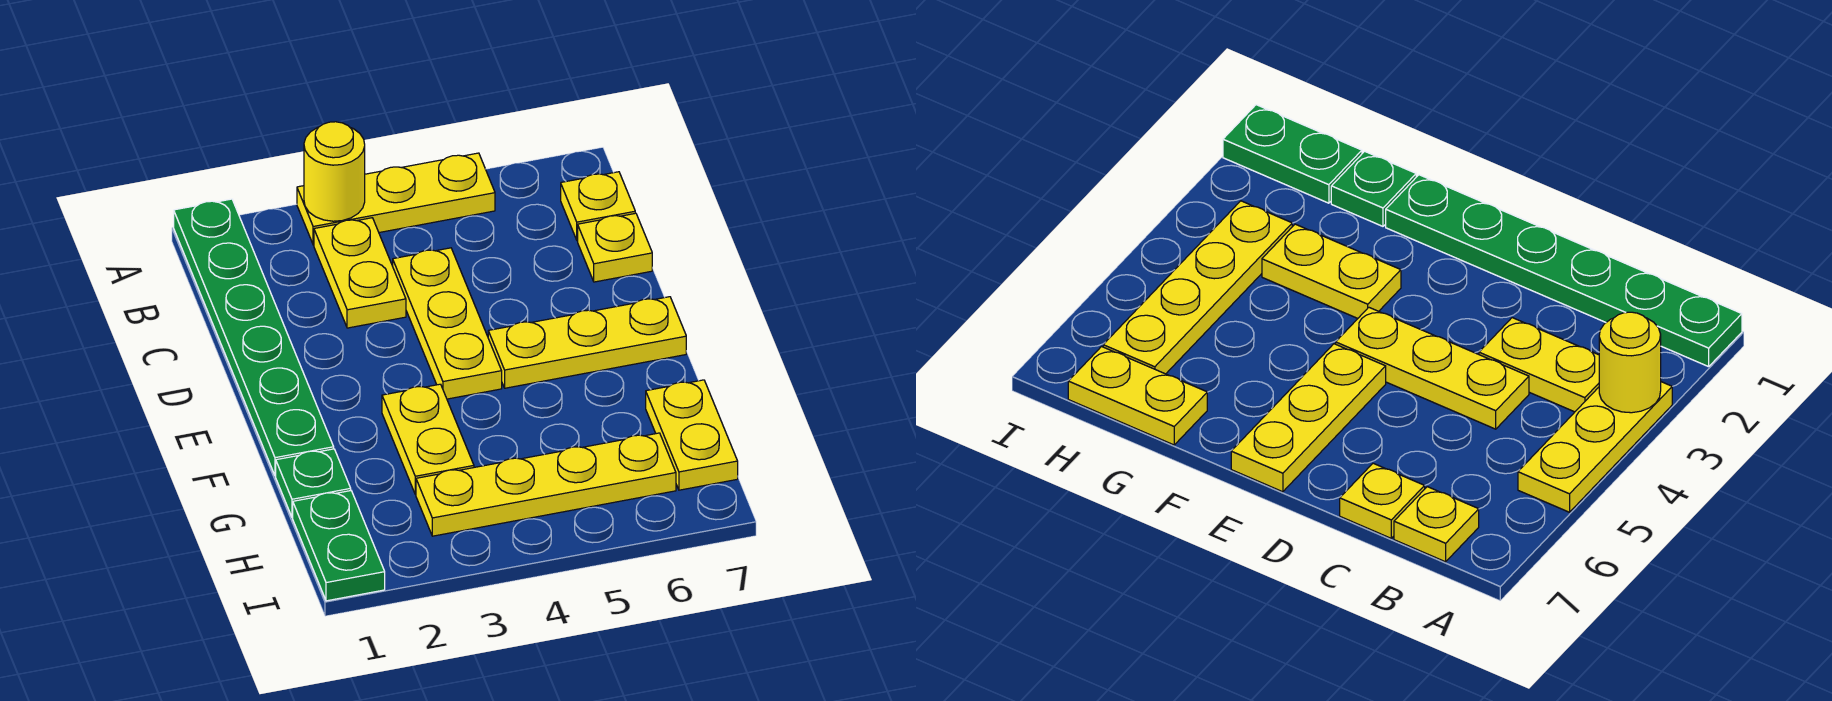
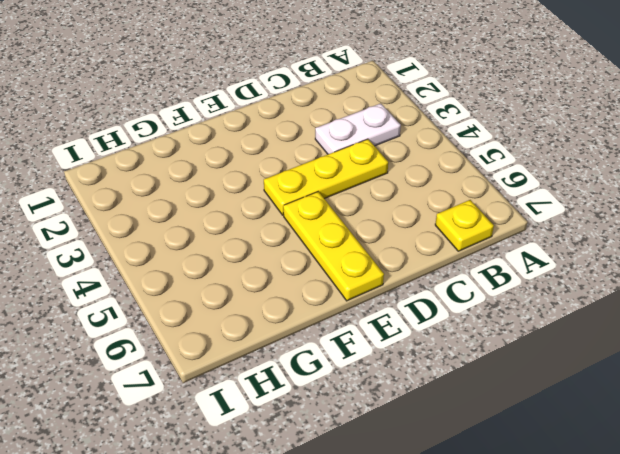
white plate B3:C3 level 1 -> yellow plate B3:C3 level 1
none -> green plate A1:F1 level 1
none -> yellow plate A3:A5 level 1
none -> yellow plate C7 level 1

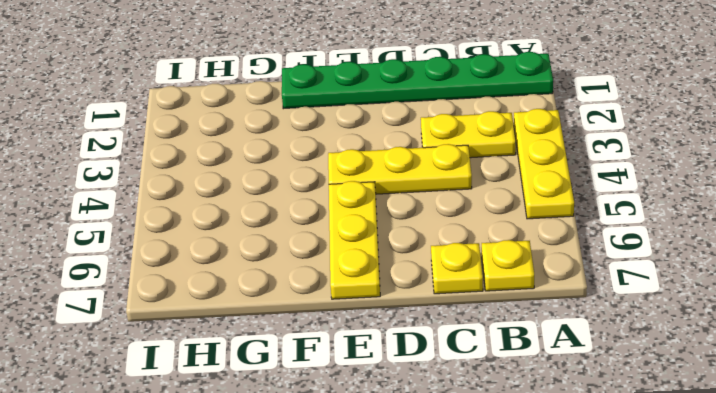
none -> yellow plate F3:G3 level 1
none -> green plate G1 level 1
none -> yellow plate G7:H7 level 1

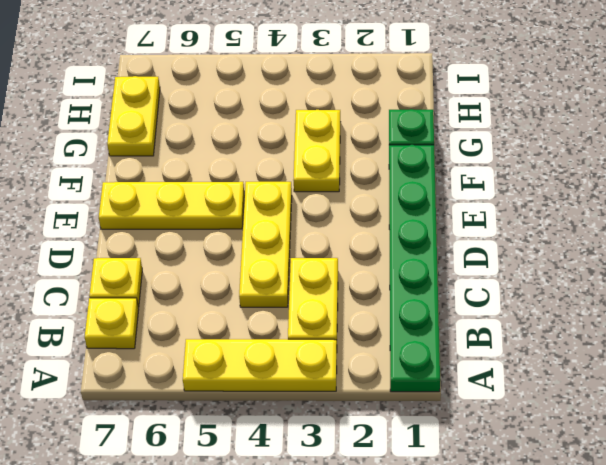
none -> green plate H1:I1 level 1
none -> yellow plate H3:H6 level 1
none -> yellow round brick A3 level 2

